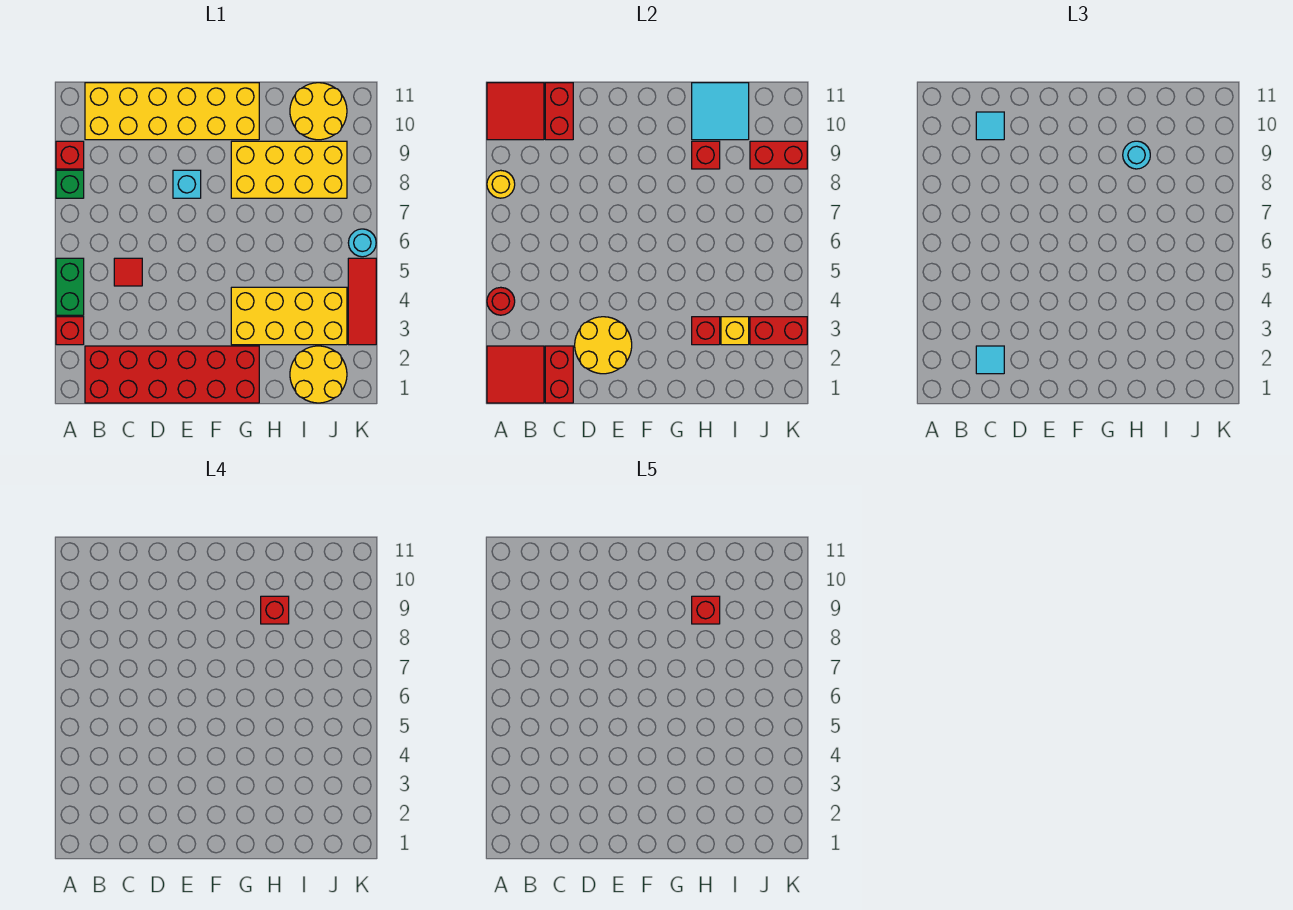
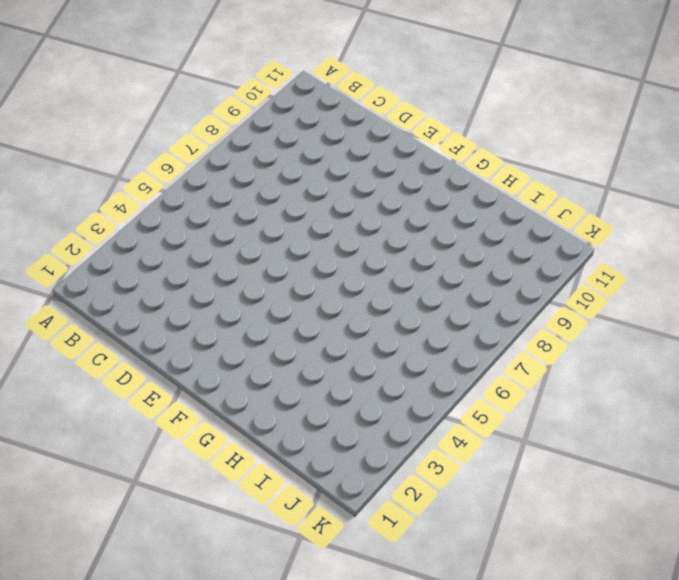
none -> red brick A3 level 1
none -> green brick A4:A5 level 1
none -> green brick A8 level 1
none -> red brick A9 level 1

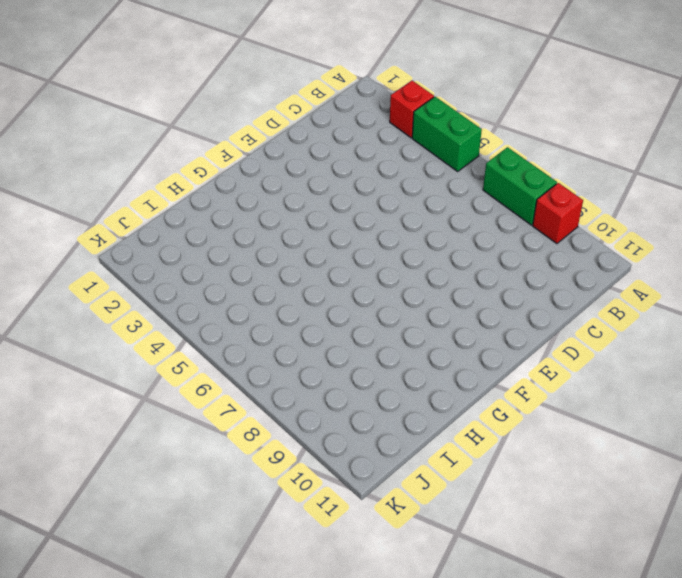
green brick A7:A8 level 1 -> green brick A8 level 1
none -> red brick B1:G2 level 1
none -> yellow brick B10:G11 level 1
none -> red tile C5 level 1
none -> cyan brick E8 level 1

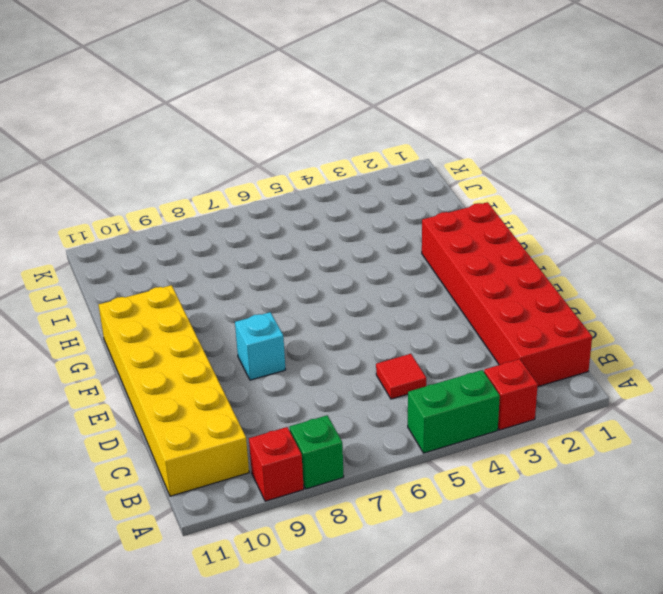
none -> yellow brick G3:J4 level 1
none -> yellow brick G8:J9 level 1
none -> yellow round brick I1:J2 level 1
none -> yellow round brick I10:J11 level 1

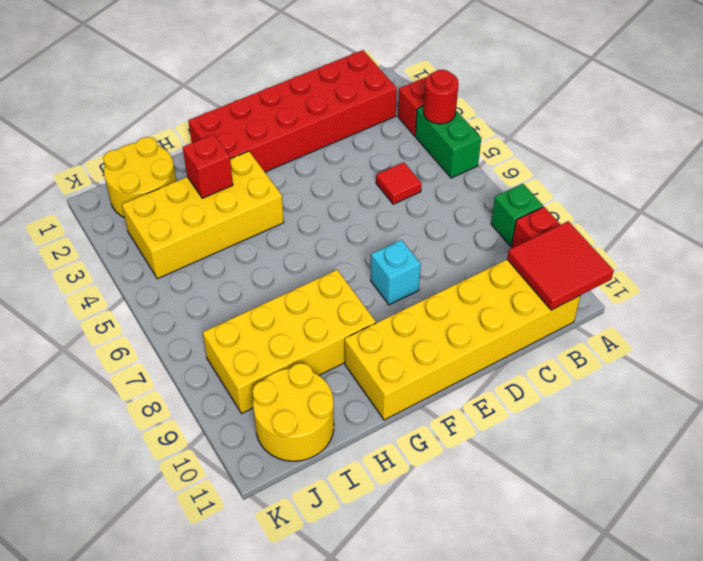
none -> red tile K3:K5 level 1
none -> cyan round brick K6 level 1
none -> red tile A1:B2 level 2
none -> yellow round brick A8 level 2

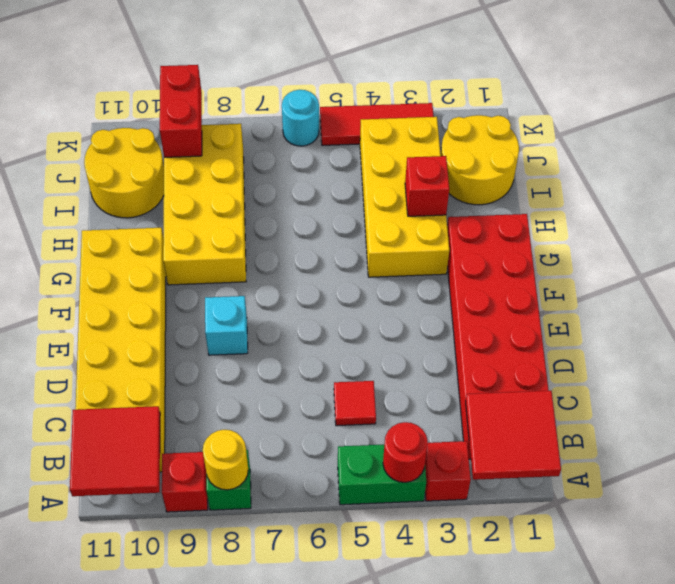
none -> red brick C1:C2 level 2
none -> red brick C10:C11 level 2
none -> yellow round brick D2:E3 level 2
none -> red brick H9 level 2

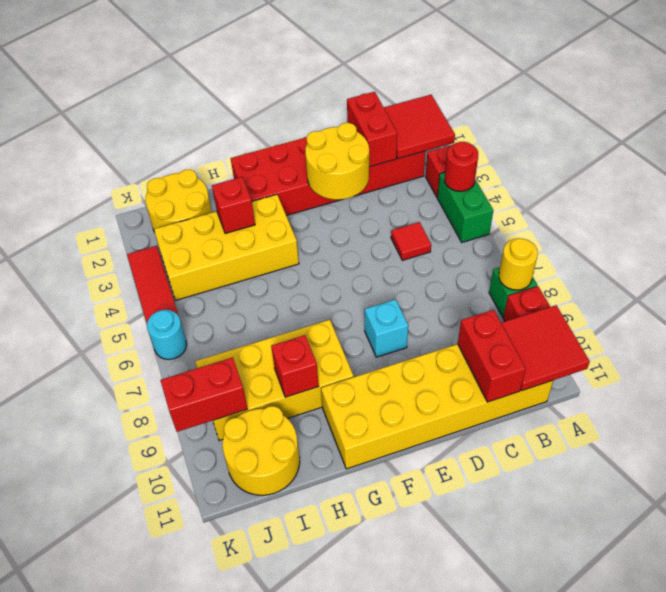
none -> cyan tile H10:I11 level 2
none -> yellow brick I3 level 2
none -> red brick J3:K3 level 2
none -> cyan tile C2 level 3

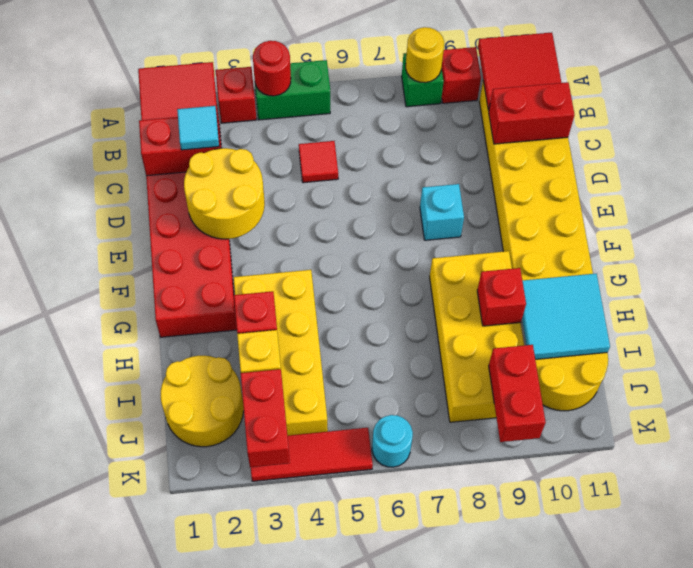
none -> cyan tile C10 level 3
none -> cyan round brick H9 level 3
none -> red brick H9 level 4
none -> red brick H9 level 5

